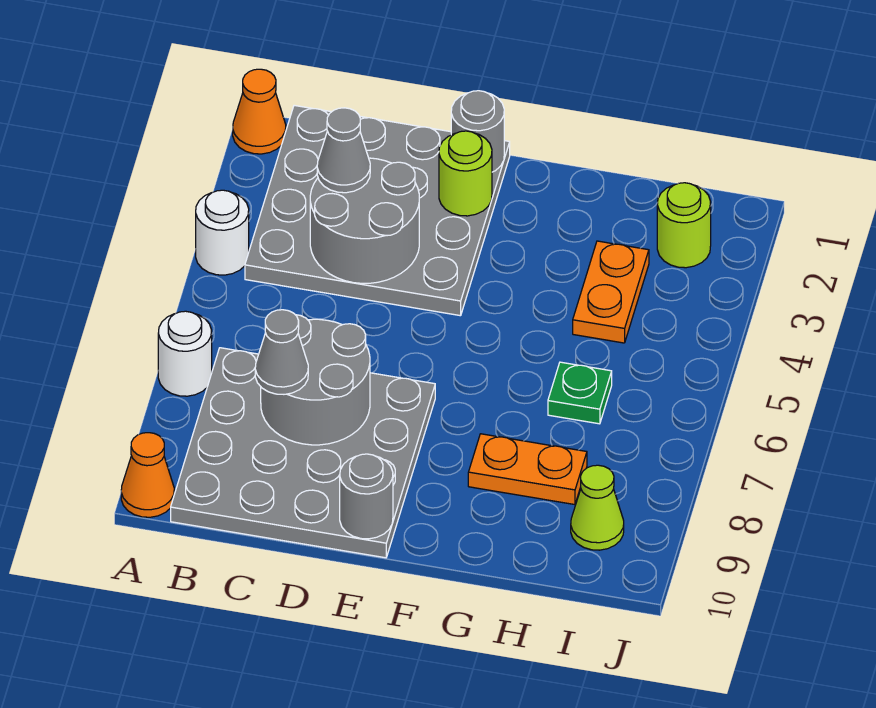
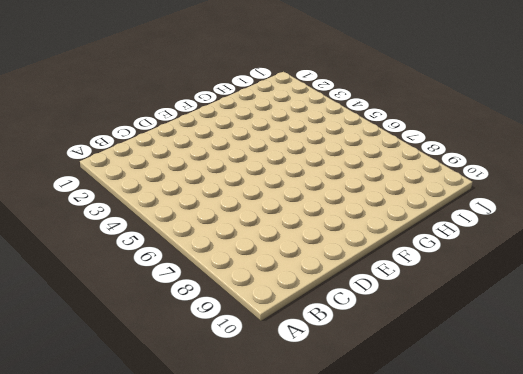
none -> orange cone A1 level 1
none -> white round brick A4 level 1
none -> white round brick A7 level 1

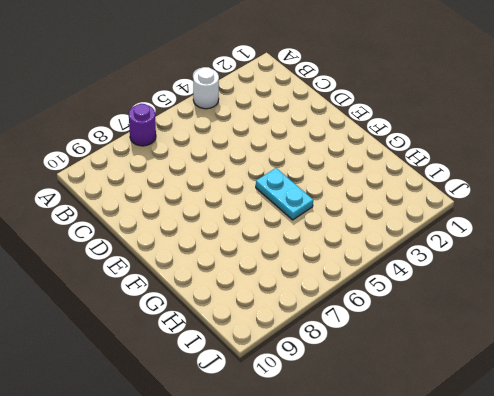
purple round brick A7 level 1 -> white round brick A7 level 1
cyan plate F5:G5 level 1 -> none
none -> orange cone A1 level 1
none -> orange cone A10 level 1
none -> grey plate B1:E4 level 1

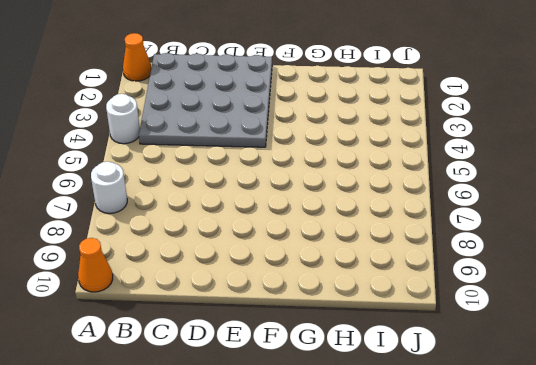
none -> grey plate B7:E10 level 1
none -> orange plate G8:H8 level 1
none -> orange plate H3:H4 level 1

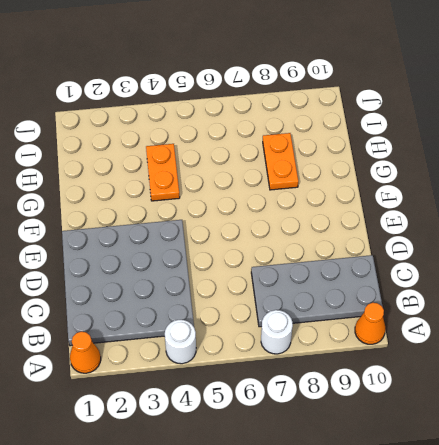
grey plate B7:C10 level 1 -> grey plate B7:E10 level 1
orange plate G4:H4 level 1 -> orange plate H3:H4 level 1
none -> green plate H6 level 1
none -> lime round brick I2 level 1
none -> lime cone I9 level 1

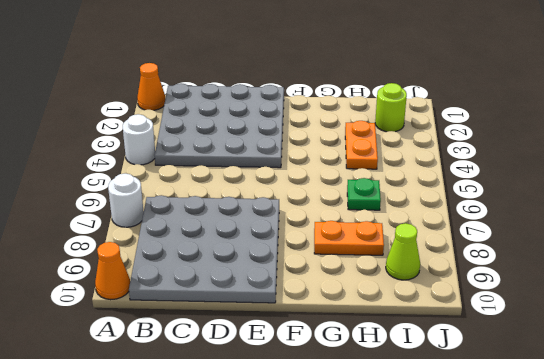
none -> grey round brick C3:D4 level 2
none -> grey round brick C7:D8 level 2
none -> grey round brick E1 level 2

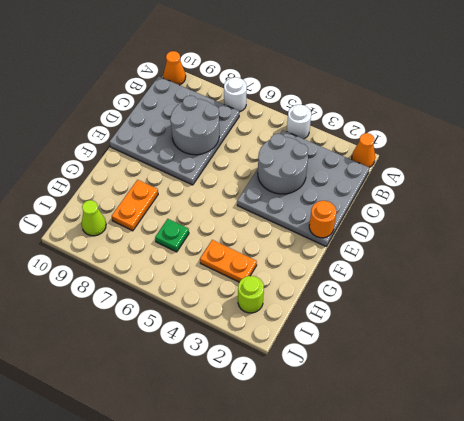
orange round brick E1 level 2 -> grey round brick E1 level 2
none -> lime round brick E2 level 2
none -> grey round brick E10 level 2
none -> grey cone C3 level 3

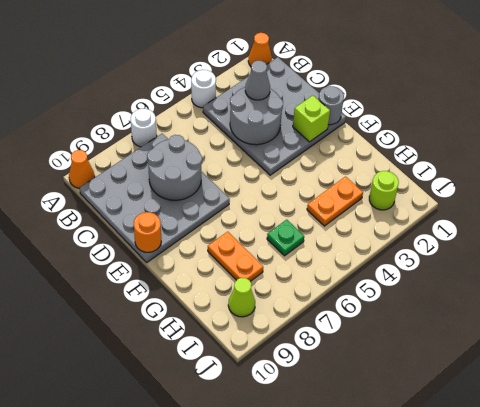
lime brick E2 level 2 -> lime round brick E2 level 2
orange round brick E10 level 2 -> grey round brick E10 level 2
none -> grey cone C8 level 3

